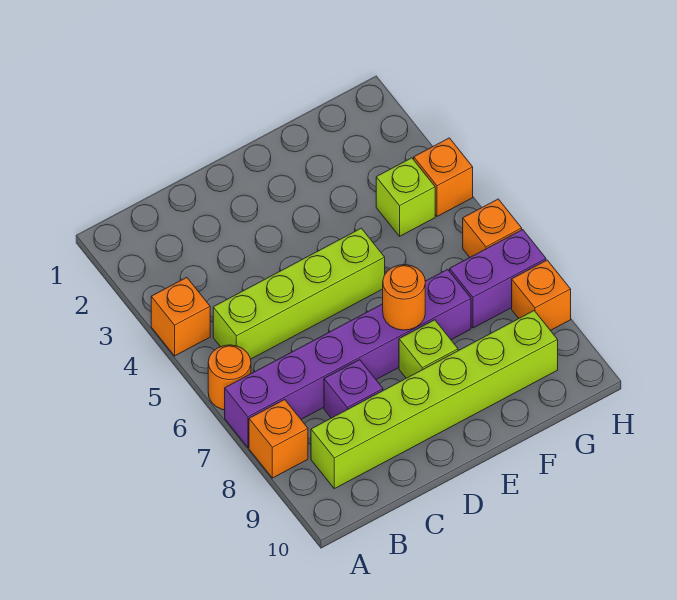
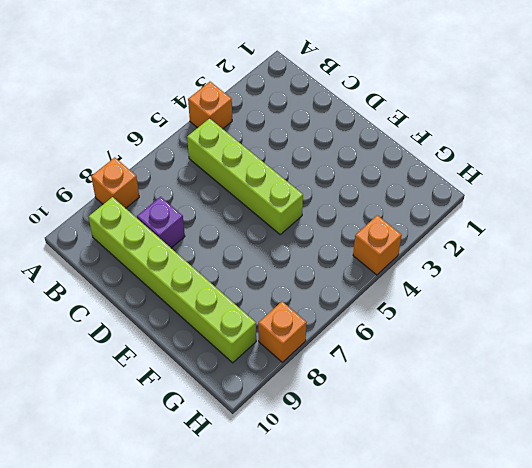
none -> orange round brick A6 level 1
none -> purple brick A7:F7 level 1
none -> lime brick E8 level 1

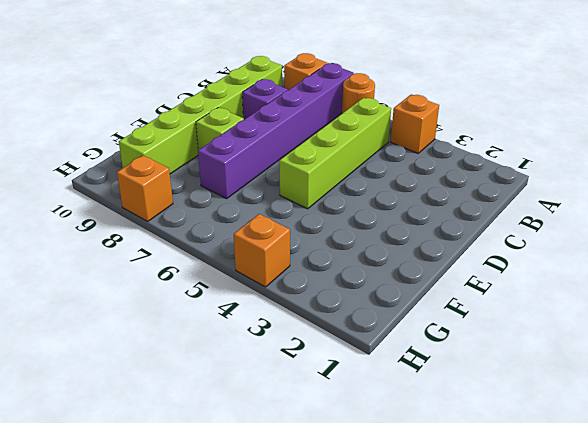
none -> lime brick G4 level 1
none -> purple brick G7:H7 level 1
none -> orange brick H6 level 1

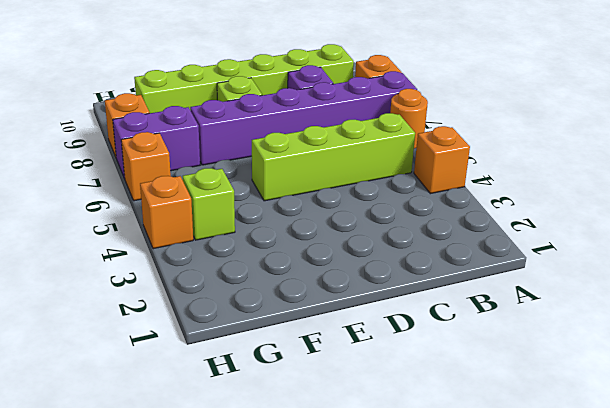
none -> orange round brick E7 level 2

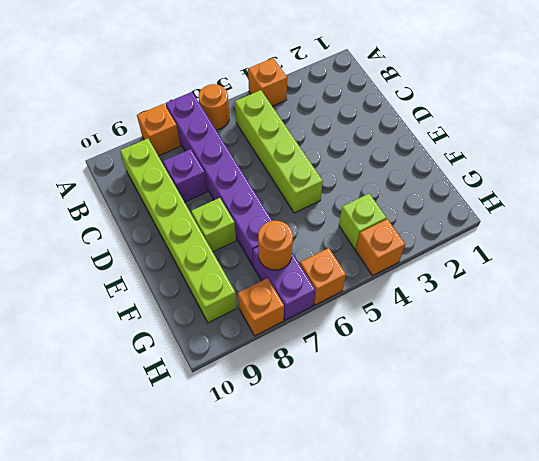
orange round brick G7 level 2 -> orange round brick E7 level 2

